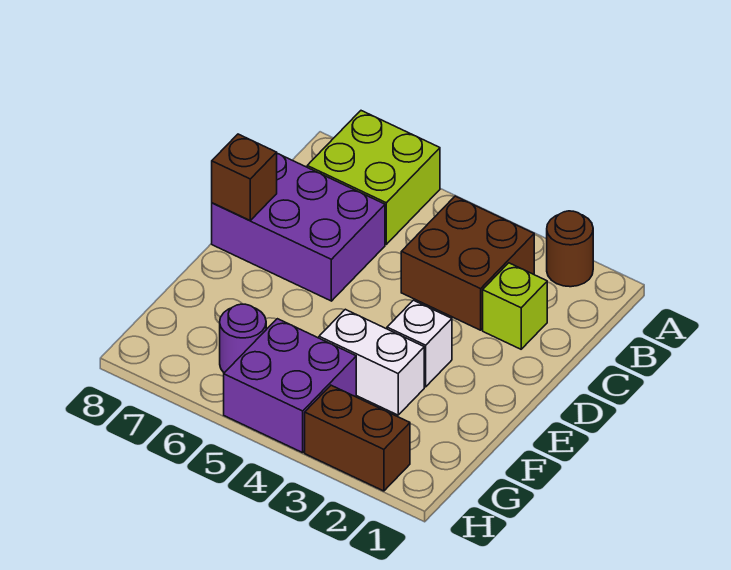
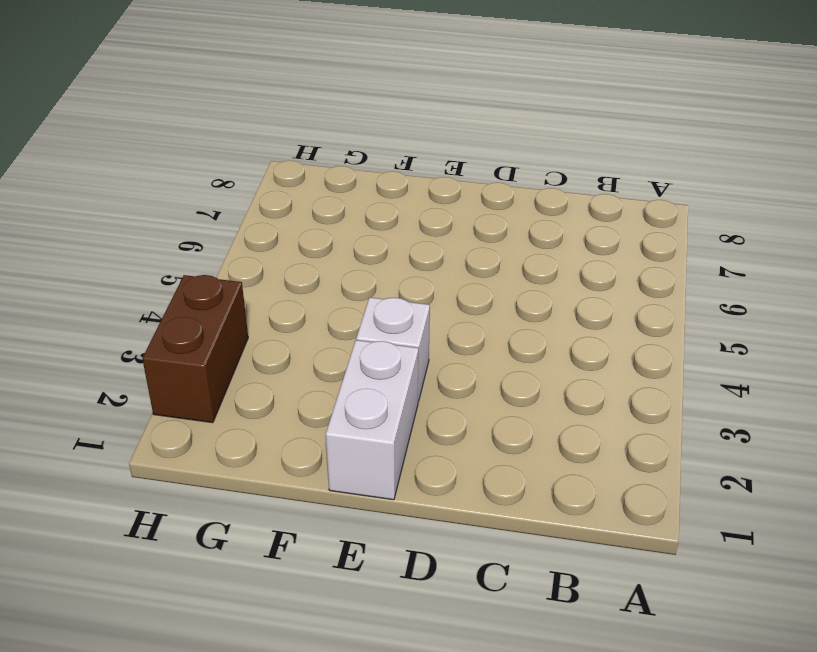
white brick E1:E2 level 1 -> white brick F3:F4 level 1
none -> brown round brick A2 level 1
none -> lime brick A6:B7 level 1

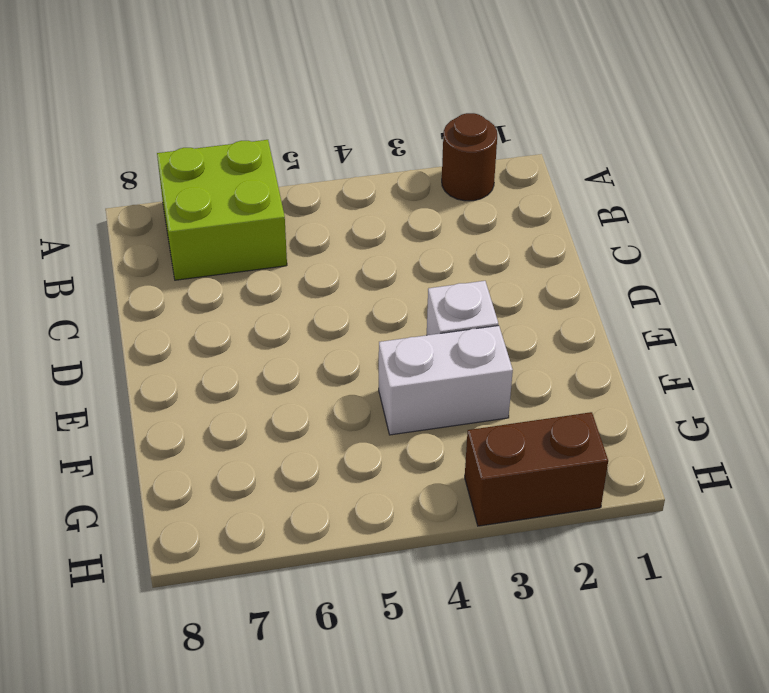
none -> brown brick B3:C4 level 1
none -> lime brick C2 level 1

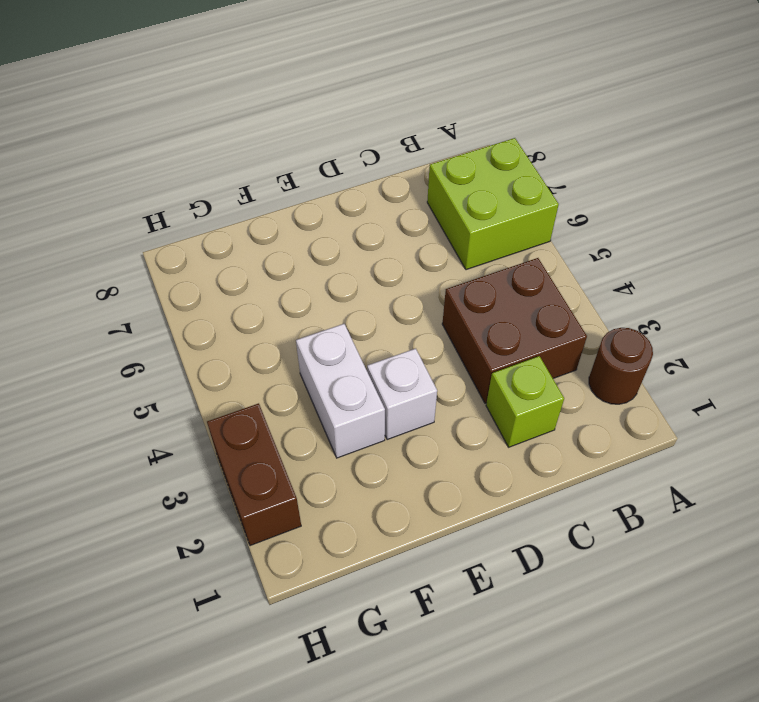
none -> purple brick C6:D8 level 1
none -> purple brick G4:H5 level 1

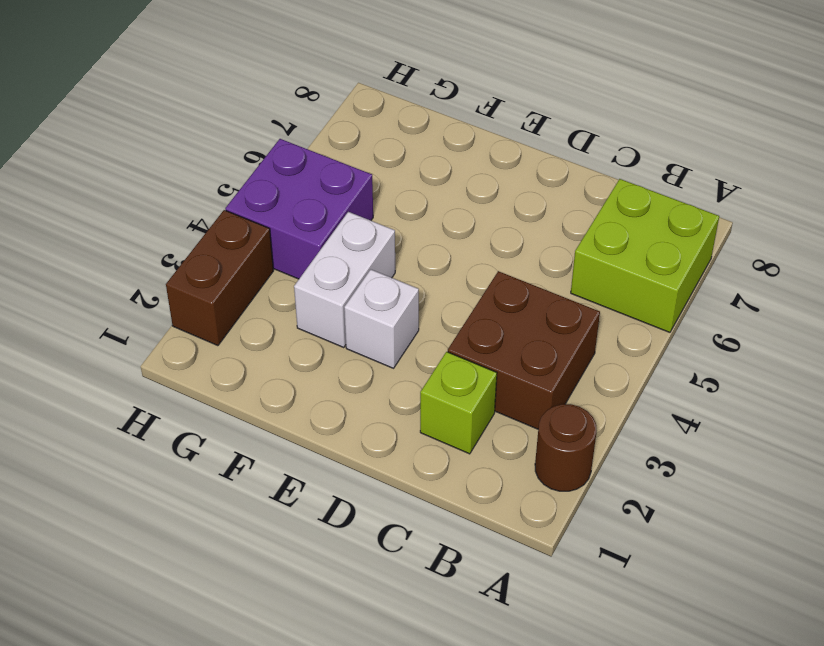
none -> purple brick C6:D8 level 1
none -> purple round brick G6 level 1

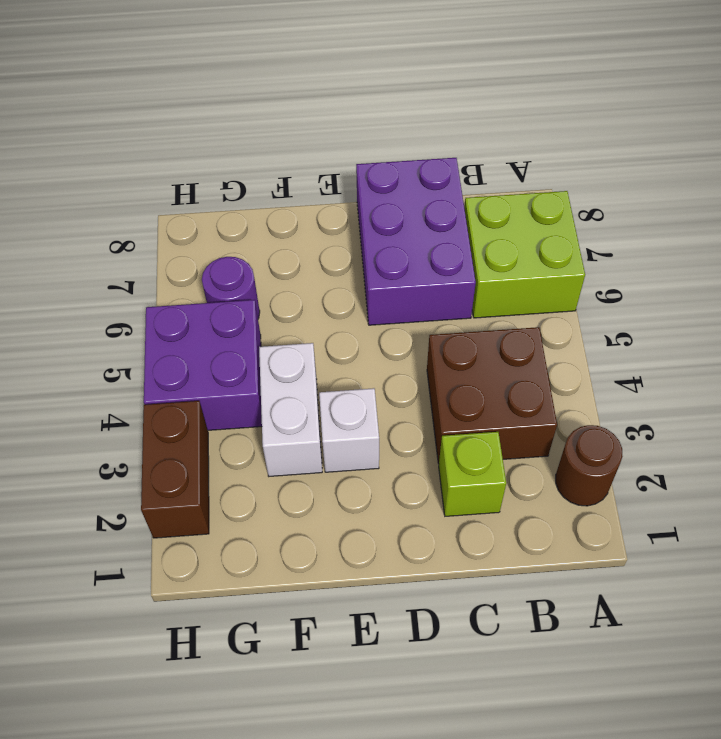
none -> brown brick D8 level 2

